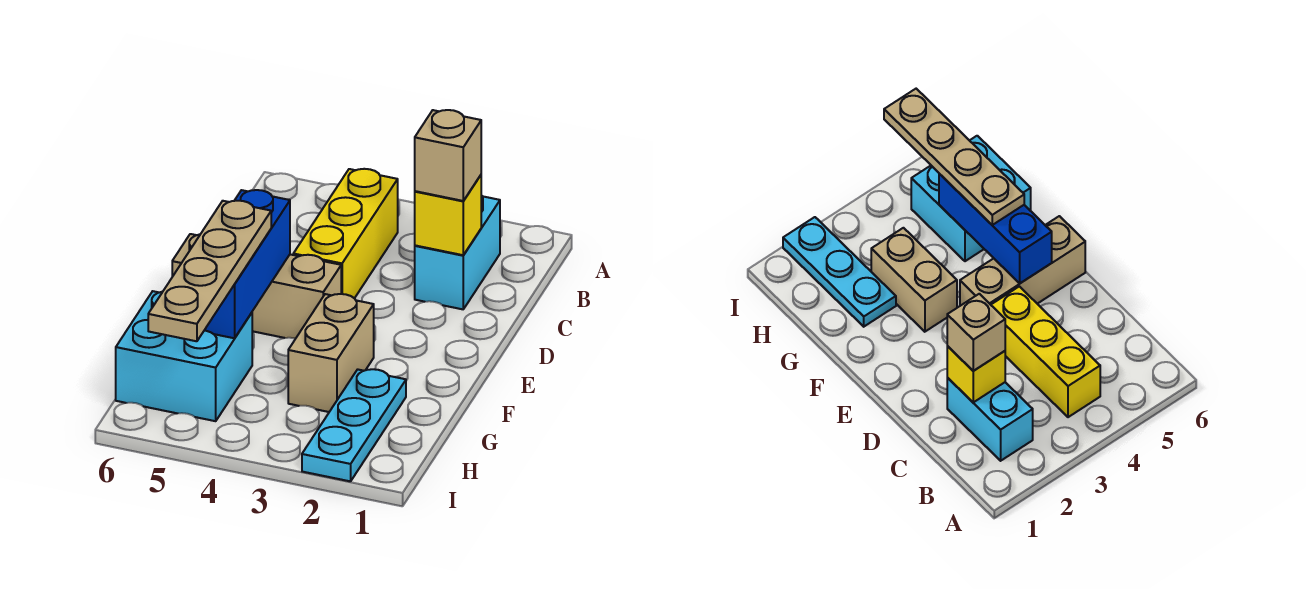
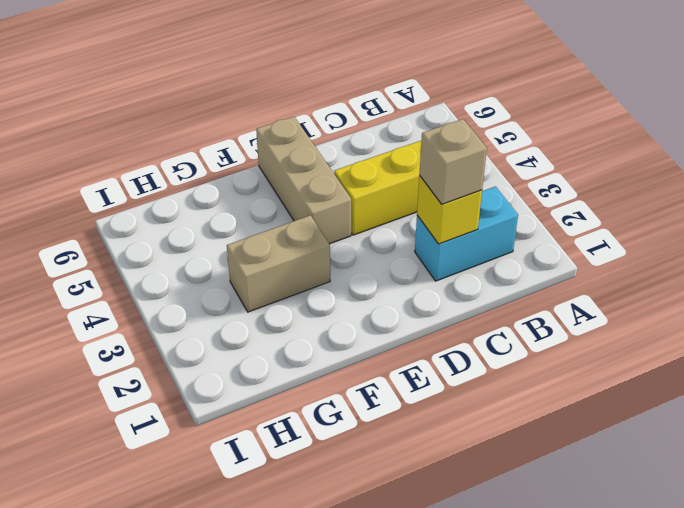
none -> cyan plate G2:I2 level 1
none -> cyan brick G5:H6 level 1

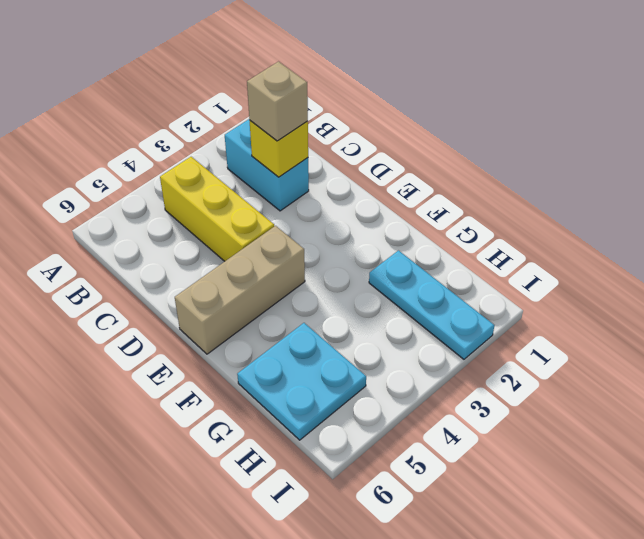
cyan plate G5:H6 level 1 -> cyan brick G5:H6 level 1
none -> tan brick F3:G3 level 1
none -> blue brick E5:G5 level 2

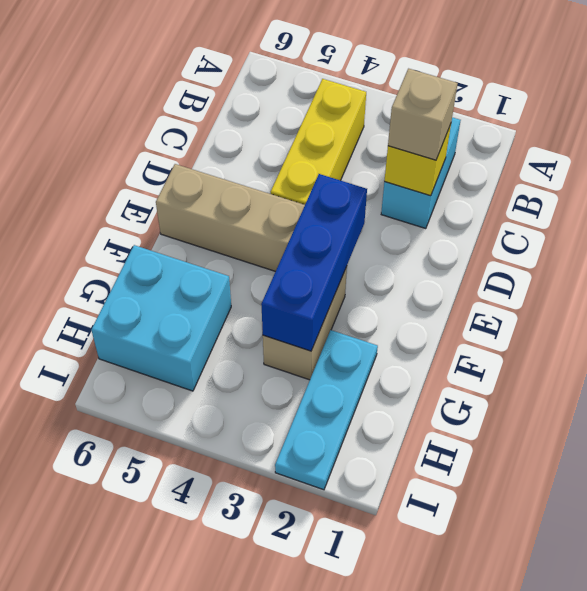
blue brick E3:G3 level 2 -> blue brick E5:G5 level 2
none -> tan plate F5:I5 level 3

